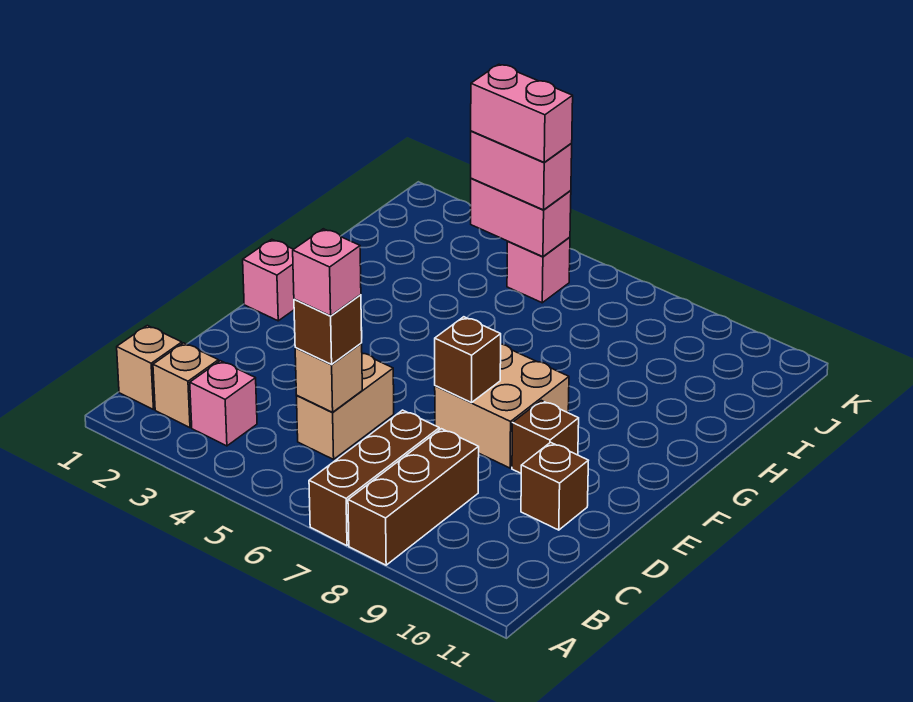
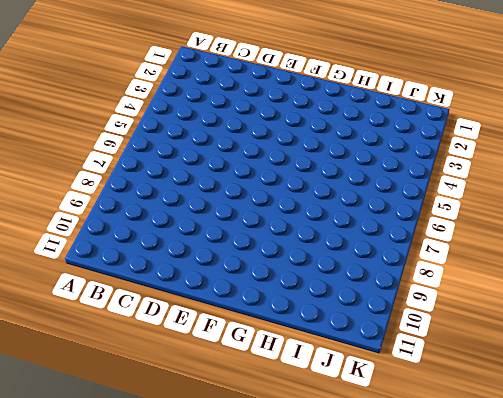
none -> brown brick A7:C7 level 1
none -> brown brick A8:C8 level 1
none -> tan brick B1 level 1

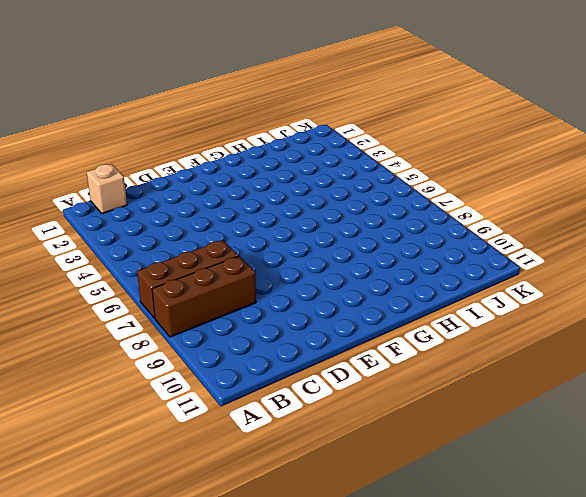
none -> tan brick B2 level 1
none -> pink brick B3 level 1
none -> tan brick C5:D5 level 1

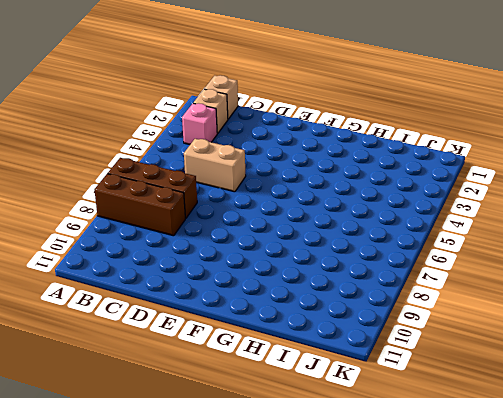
none -> brown brick D10 level 1
none -> tan brick E7:F8 level 1
none -> brown brick E9 level 1

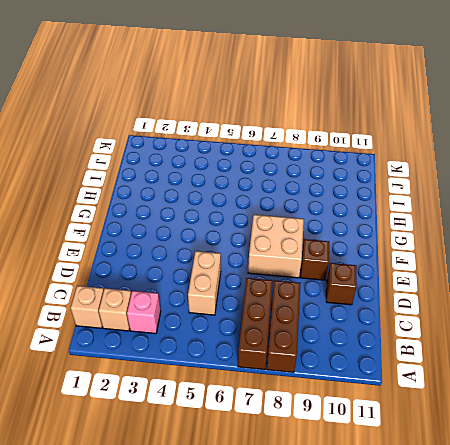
none -> pink brick F1 level 1
none -> pink brick J5 level 1
none -> tan brick C5 level 2

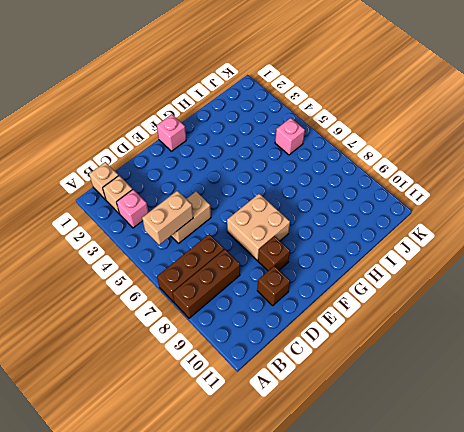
tan brick B5:C5 level 2 -> tan brick C5 level 2
none -> brown brick E7 level 2
none -> pink brick J4:J5 level 2
none -> brown brick C5 level 3

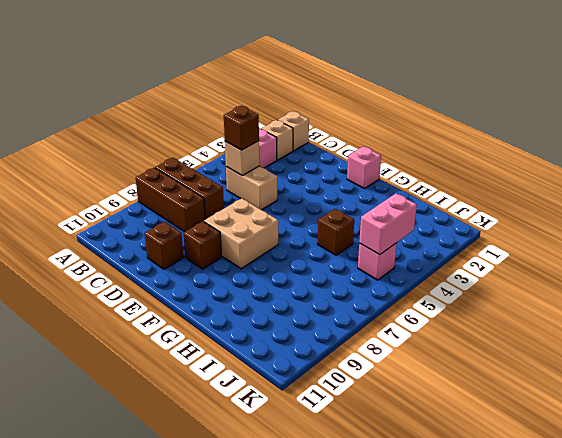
brown brick H5 level 1 -> brown brick E7 level 2
none -> pink brick J4:J5 level 3
none -> pink brick C5 level 4
none -> pink brick J4:J5 level 4

